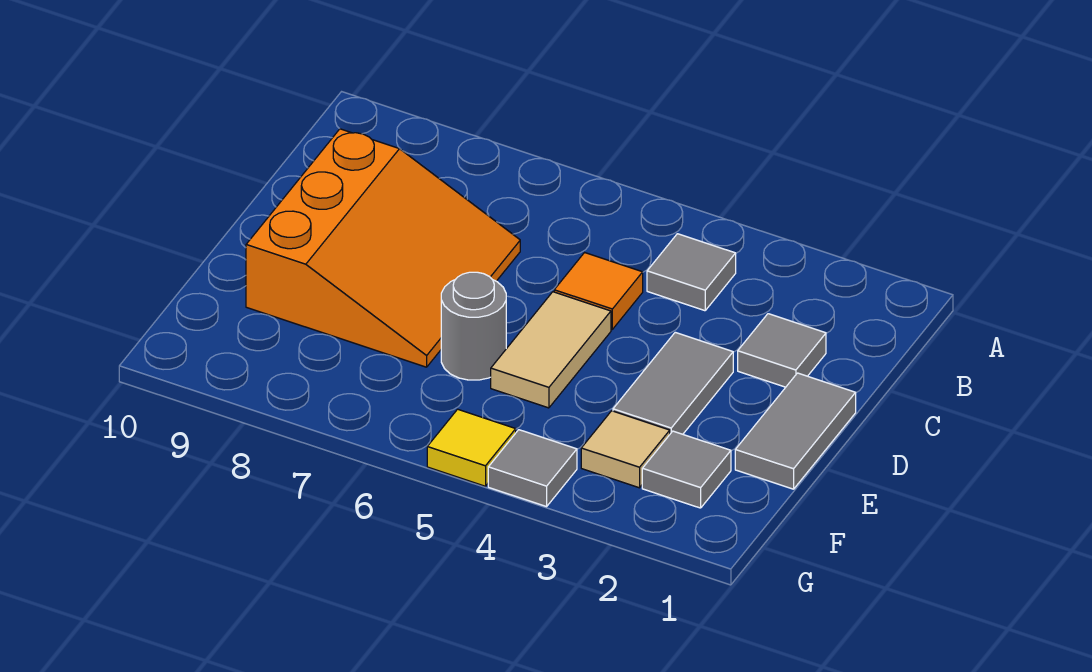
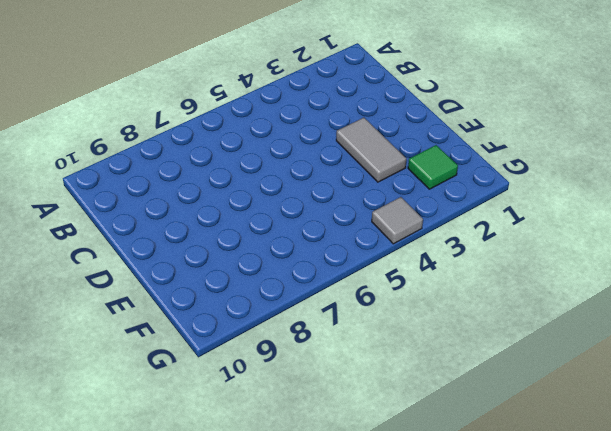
green tile F2 level 1 -> grey tile F2 level 1
none -> grey tile B4 level 1
none -> grey tile C2 level 1
none -> orange tile C5 level 1

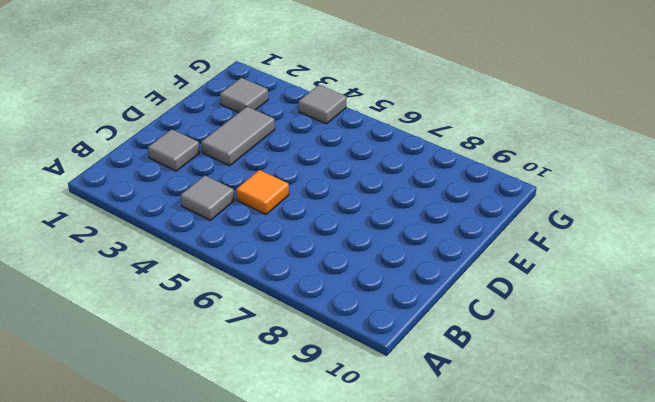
none -> orange slope C7:E9 level 1 top 9
none -> grey tile D1:E1 level 1
none -> tan tile D5:E5 level 1

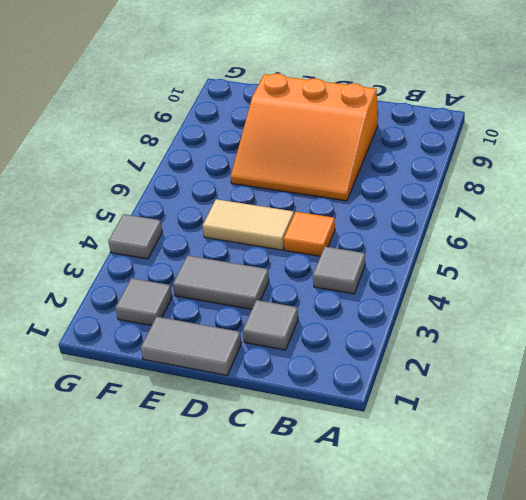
none -> grey round brick E6 level 1
none -> tan tile F3 level 1
none -> yellow tile G5 level 1

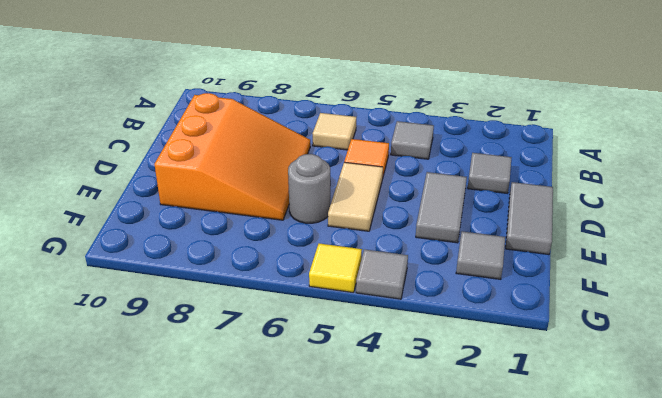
tan tile B6 level 1 -> tan tile F3 level 1

